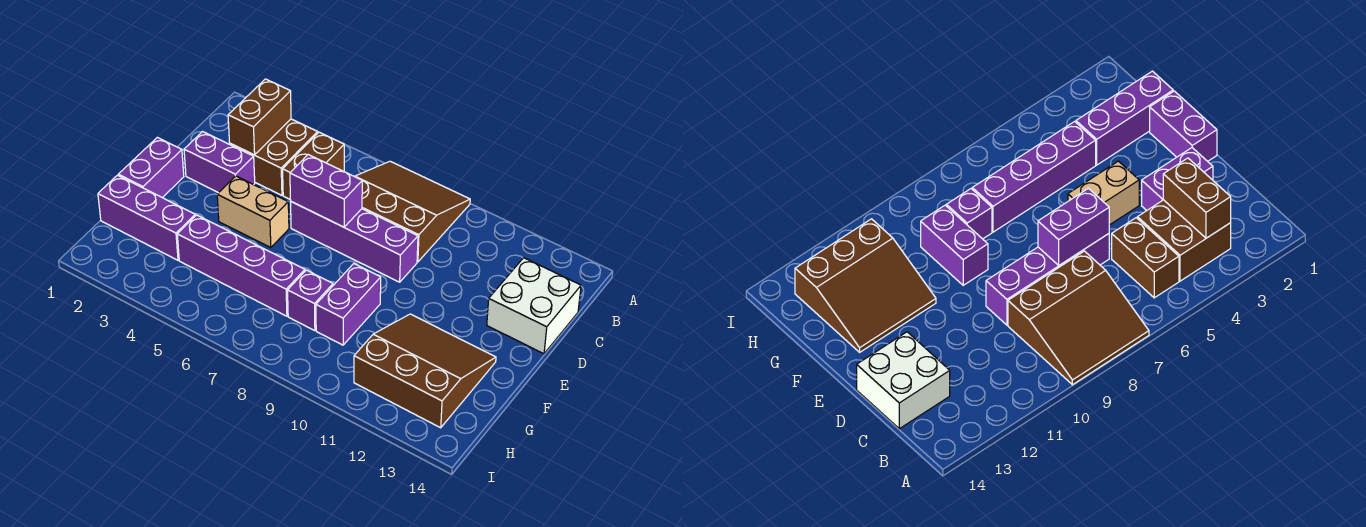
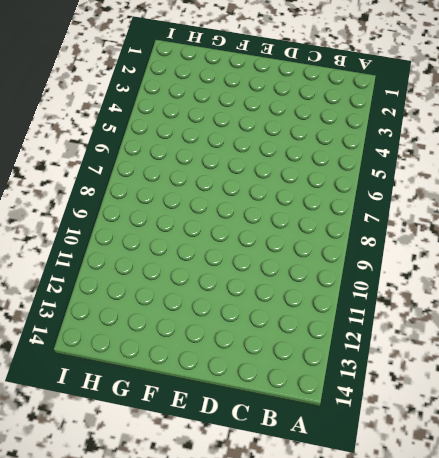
none -> brown slope A7:C9 level 1 top C
none -> brown brick B3:C4 level 1
none -> brown brick B5:C5 level 1

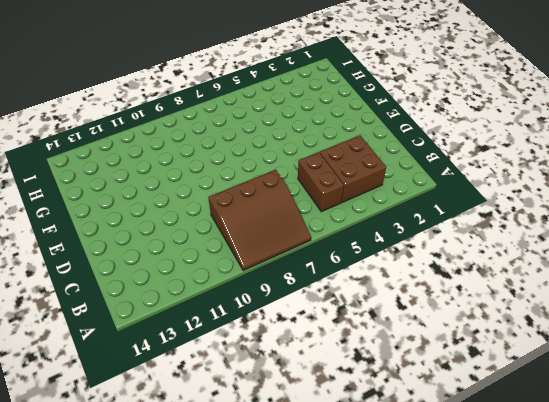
none -> white brick C13:D14 level 1
none -> purple brick D2:D3 level 1
none -> purple brick D6:D9 level 1

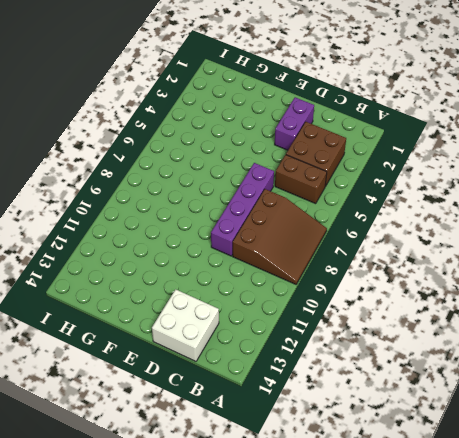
none -> purple brick E1:F1 level 1
none -> tan brick E4:E5 level 1
none -> purple brick F9:G9 level 1

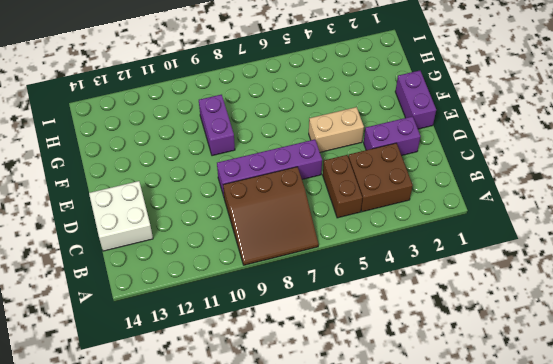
none -> brown slope F11:H13 level 1 top H
none -> purple brick G1:G3 level 1
none -> purple brick G4:G7 level 1

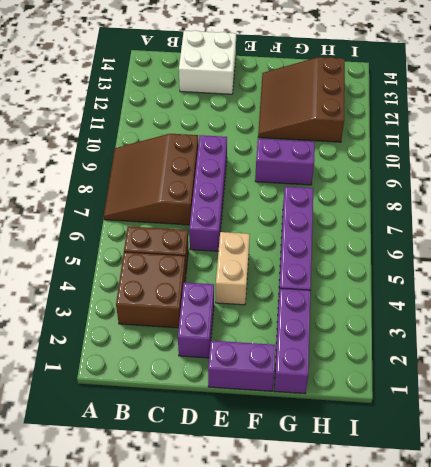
none -> purple brick G8 level 1
none -> brown brick B3:C3 level 2
none -> purple brick D6:D7 level 2

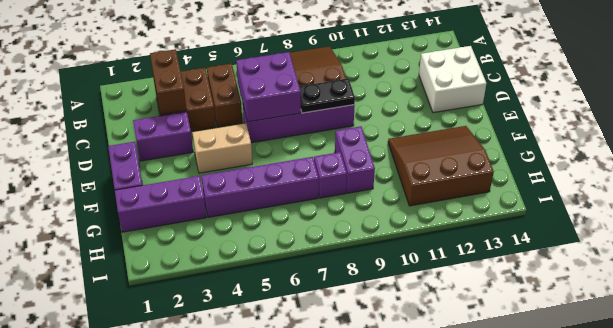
purple brick C6:D7 level 2 -> purple brick D6:D7 level 2
black plate D8:D9 level 2 -> none

